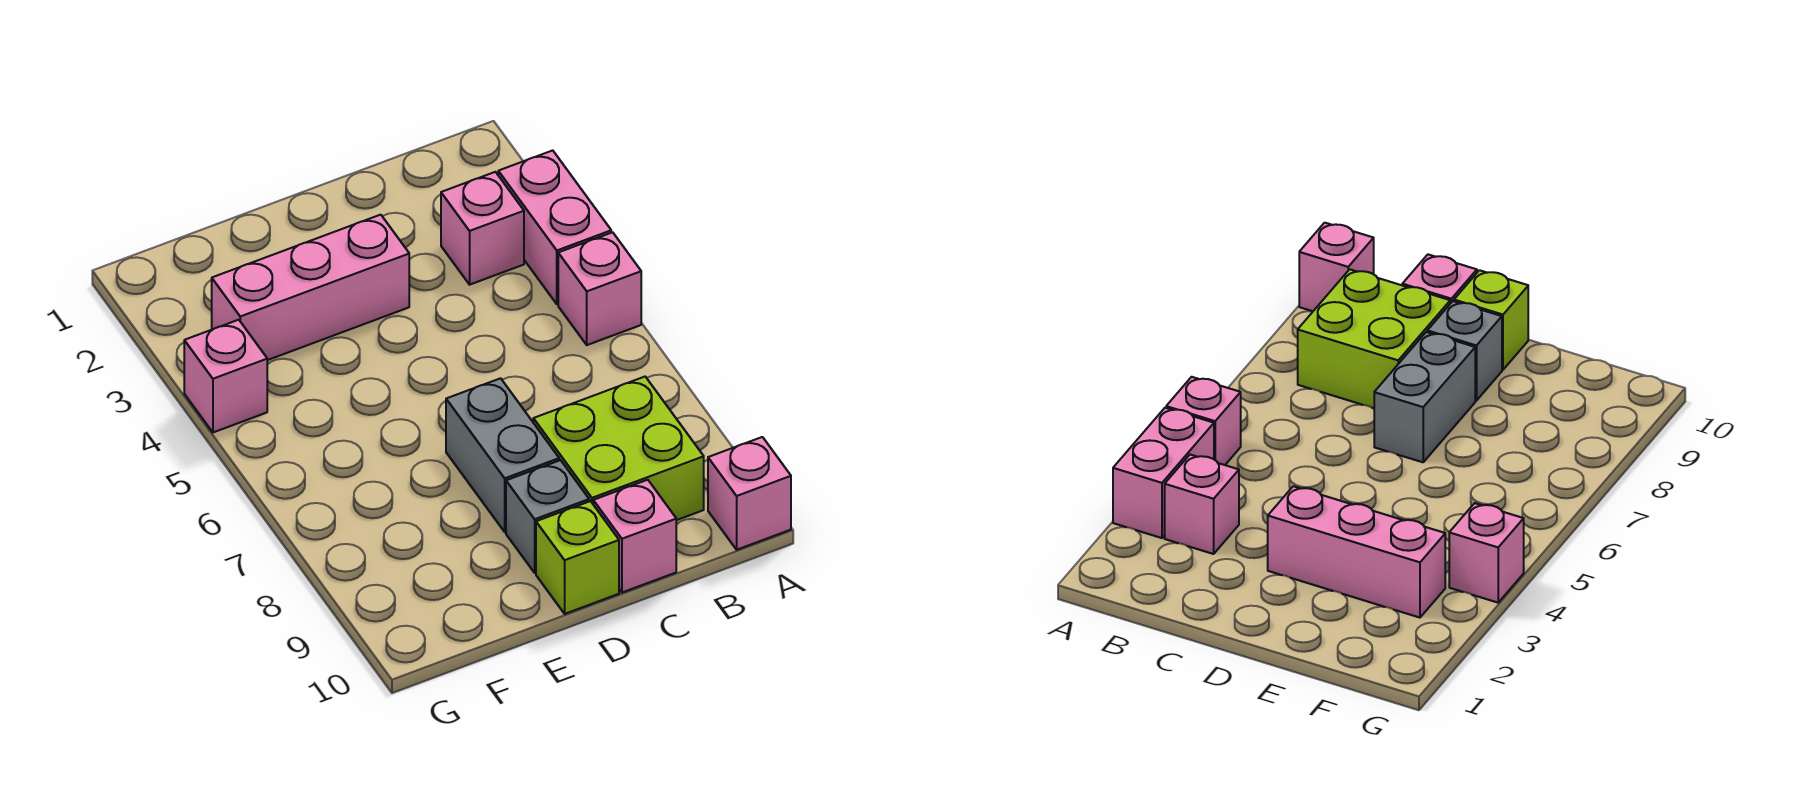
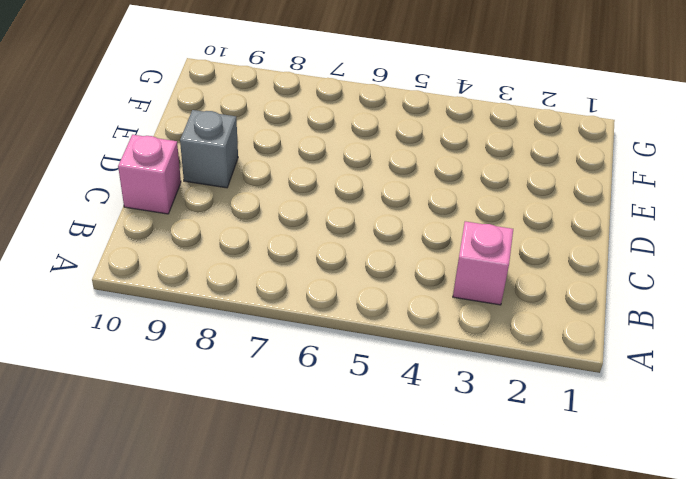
none -> pink brick A3:A4 level 1
none -> pink brick A5 level 1

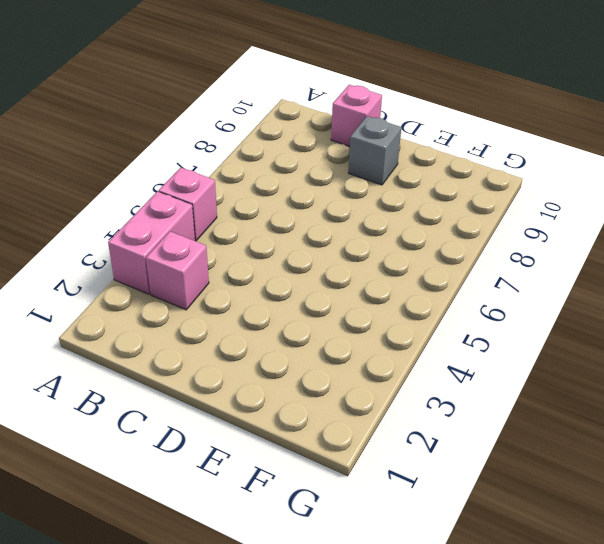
none -> pink brick A10 level 1
none -> lime brick B8:C9 level 1

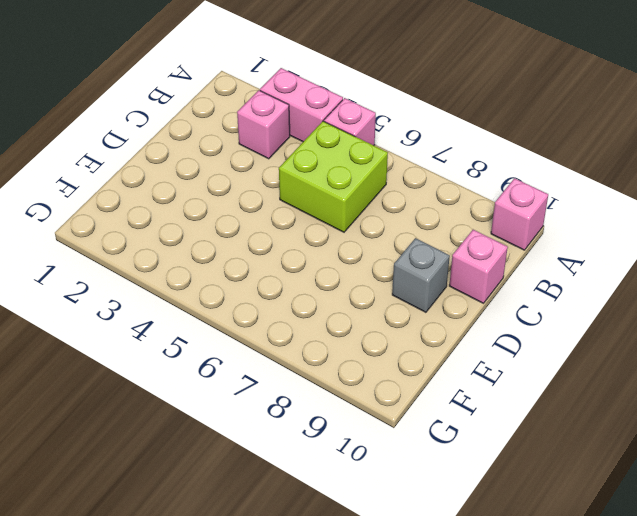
lime brick B5:C6 level 1 -> lime brick B8:C9 level 1
none -> pink brick D3:F3 level 1
none -> grey brick D7:D8 level 1

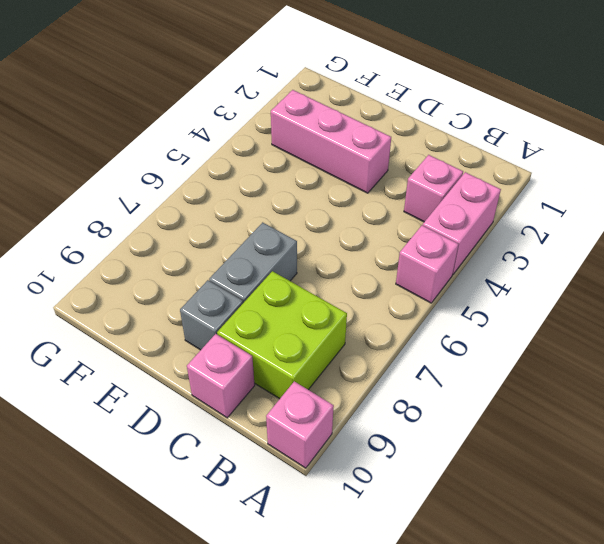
none -> lime brick D10 level 1
none -> pink brick G4 level 1

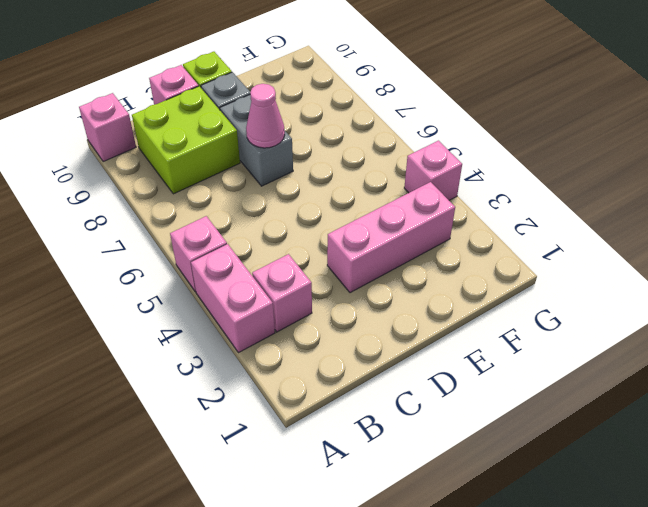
pink cone D7 level 2 -> none

